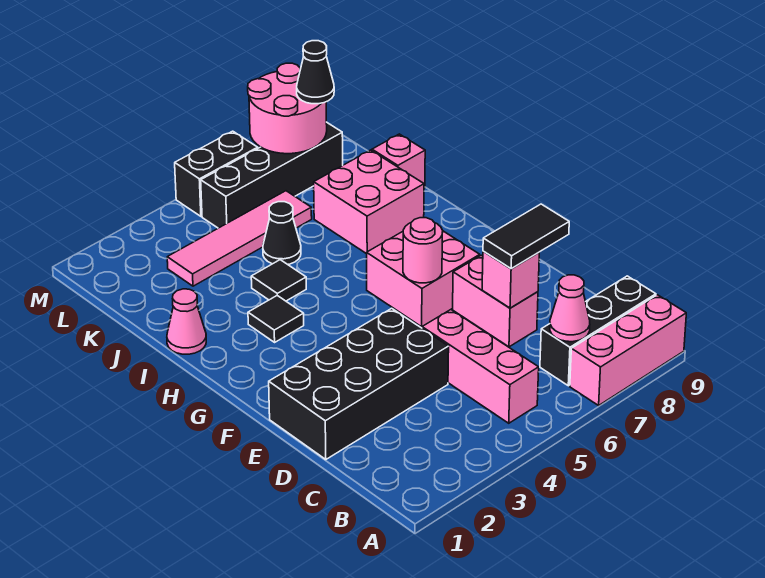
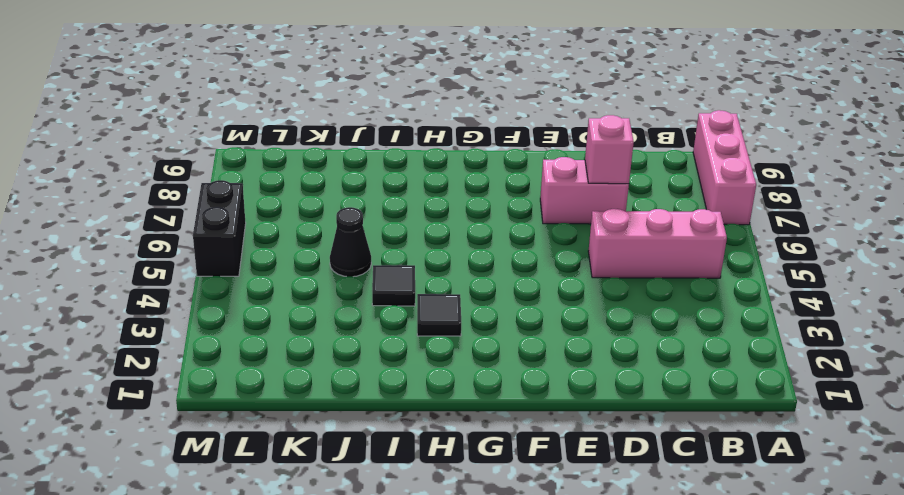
none -> black brick B7:B9 level 1
none -> black brick D1:E4 level 1
none -> pink brick F6:G7 level 1

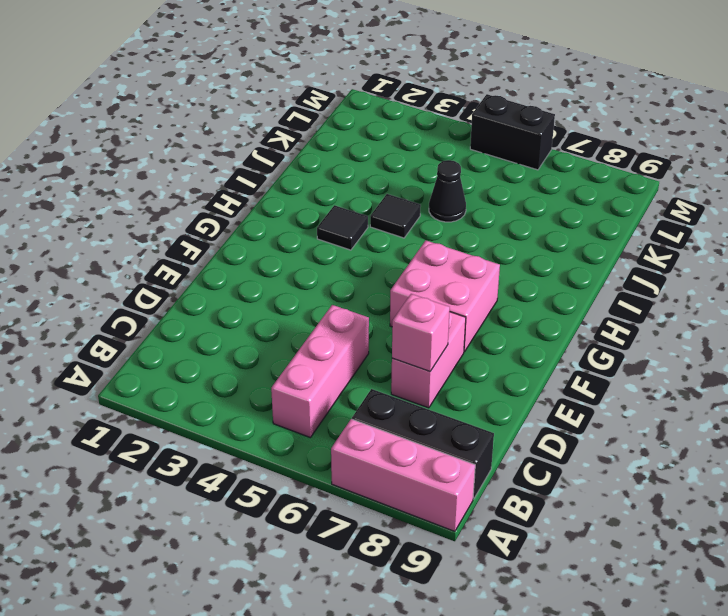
none -> black brick D1:E4 level 1
none -> pink cone I1 level 1
none -> pink brick I7:J8 level 1

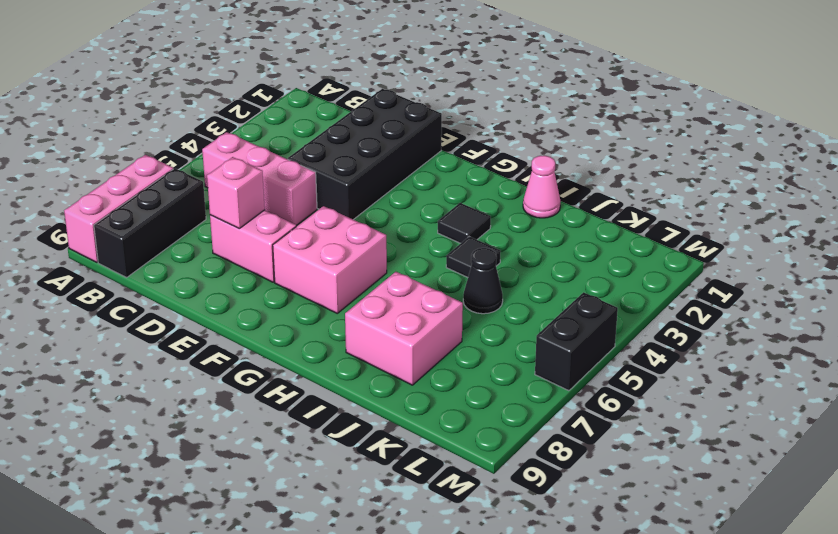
none -> pink brick J9 level 1
none -> pink tile K3:K6 level 1
none -> black brick L5:L8 level 1

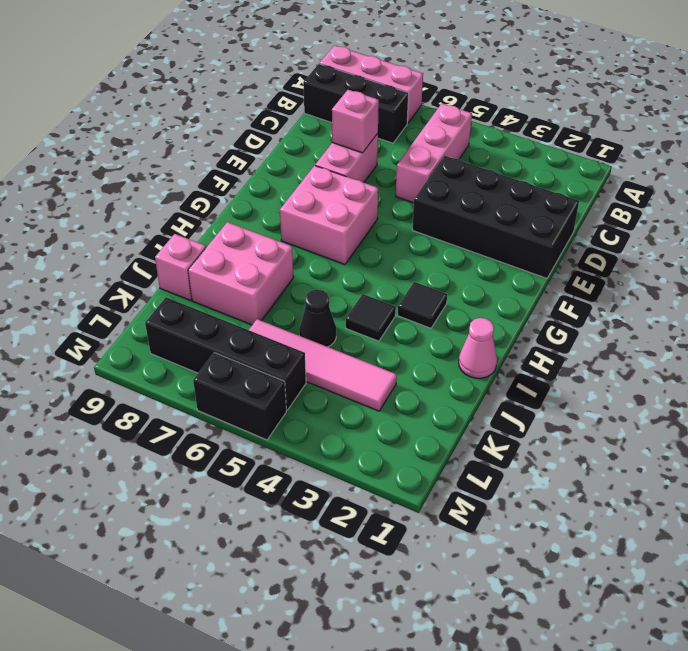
none -> pink cone B7 level 2
none -> pink round brick F6 level 2
none -> pink round brick L7:M8 level 2

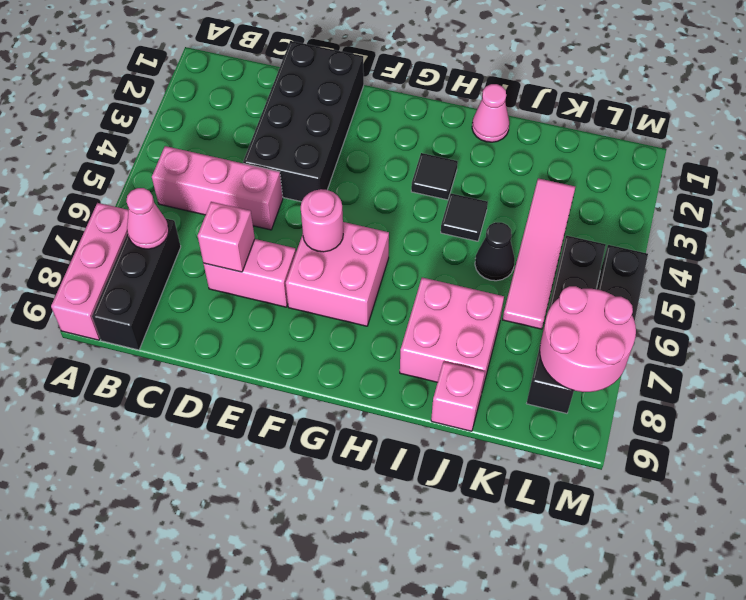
none -> black tile D7:D8 level 3
none -> black cone L8 level 3

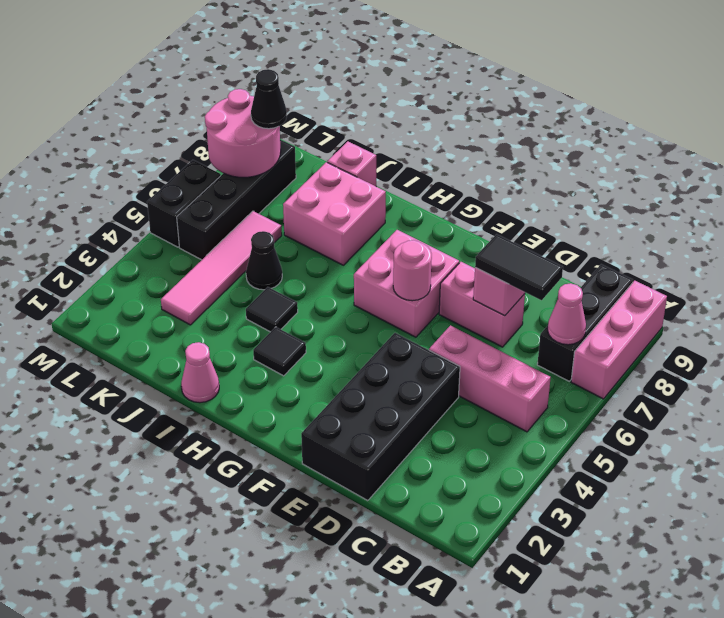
black tile C7:D7 level 3 -> black tile D7:D8 level 3

